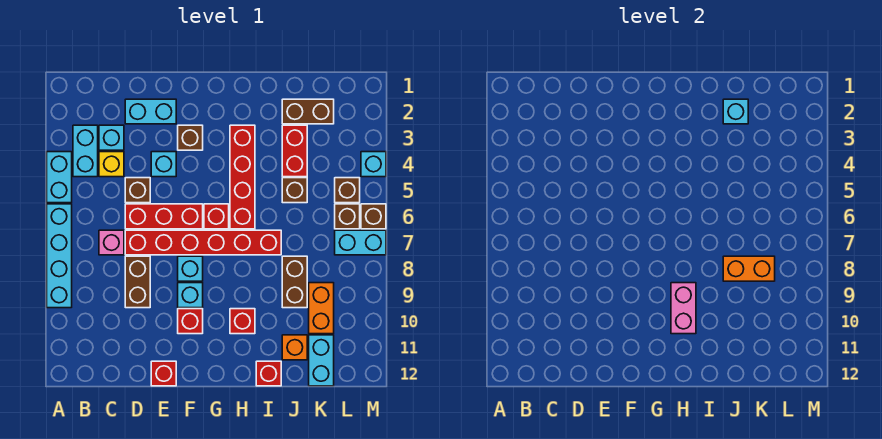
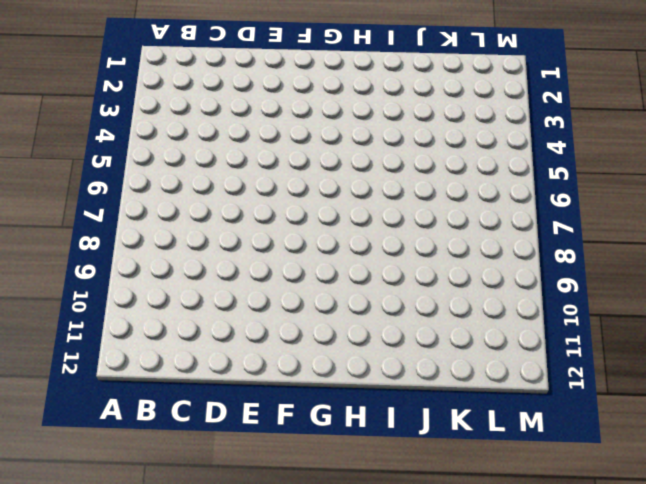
none -> cyan brick A4:A5 level 1
none -> cyan brick A6:A9 level 1
none -> cyan brick B3:B4 level 1
none -> cyan brick C3 level 1

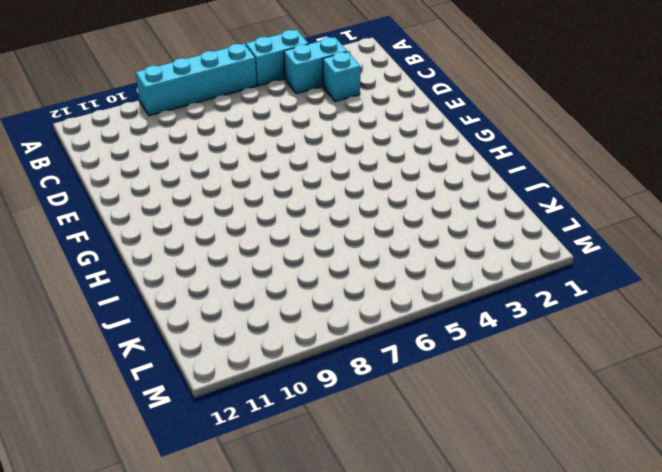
none -> yellow brick C4 level 1
none -> pink brick C7 level 1
none -> cyan brick D2:E2 level 1
none -> brown brick D5 level 1

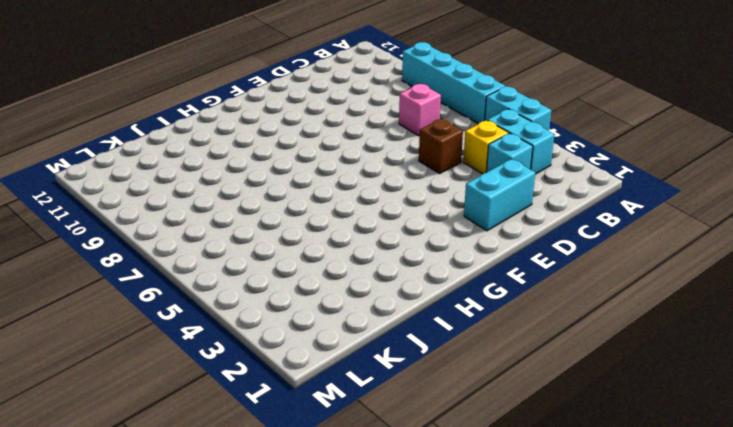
none -> red brick D6:F6 level 1
none -> red brick D7:I7 level 1
none -> brown brick D8:D9 level 1
none -> cyan brick E4 level 1

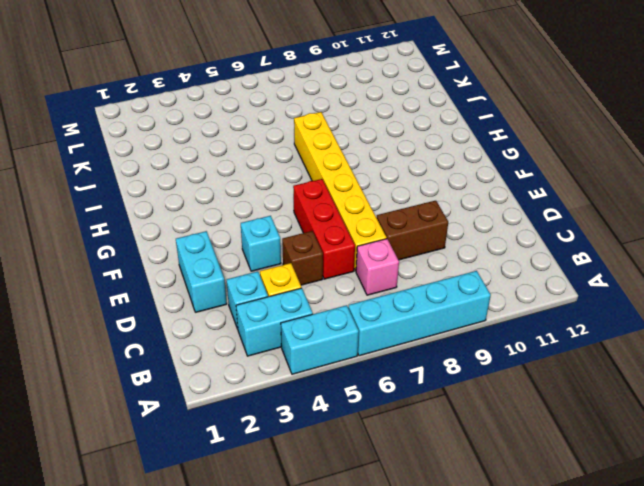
yellow brick D7:I7 level 1 -> red brick D7:I7 level 1
none -> red brick E12 level 1
none -> brown brick F3 level 1
none -> cyan brick F8 level 1
none -> cyan brick F9 level 1

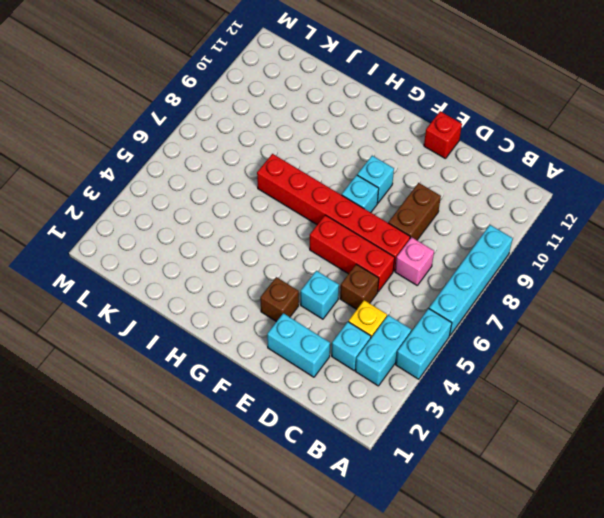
none -> red brick F10 level 1
none -> red brick G6 level 1
none -> red brick H3:H6 level 1
none -> red brick H10 level 1

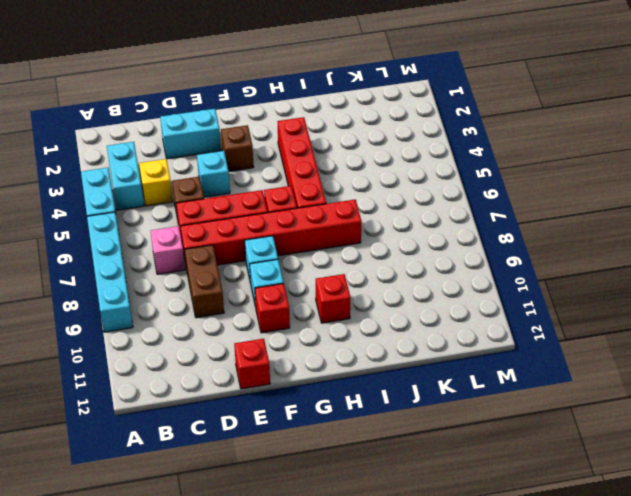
none -> cyan brick C3 level 1
none -> red brick I12 level 1
none -> brown brick J2:K2 level 1
none -> red brick J3:J4 level 1

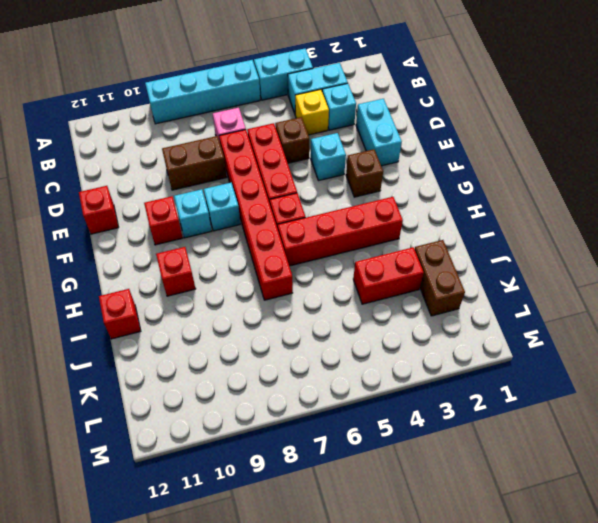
none -> brown brick J5 level 1
none -> brown brick J8:J9 level 1
none -> orange brick J11 level 1
none -> orange brick K9:K10 level 1

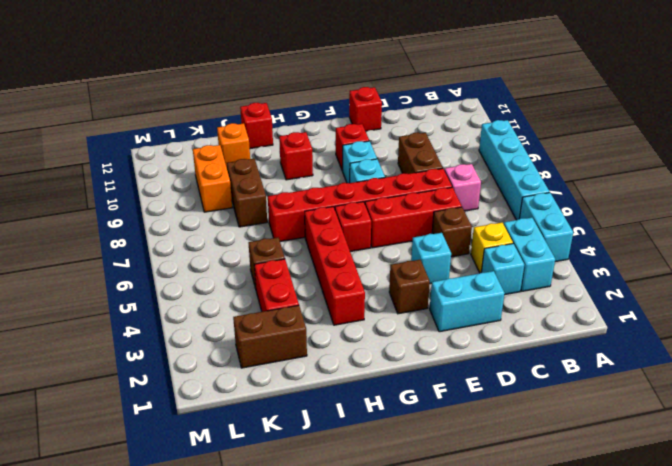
none -> cyan brick K11:K12 level 1
none -> brown brick L5 level 1
none -> brown brick L6 level 1
none -> cyan brick L7:M7 level 1

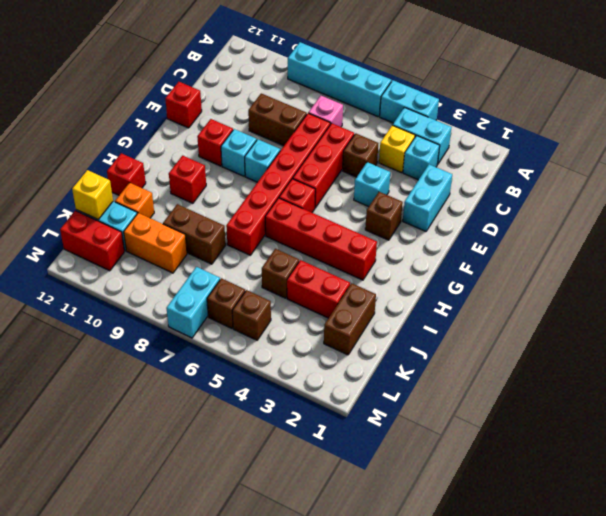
yellow brick K12 level 2 -> none
red brick L11:L12 level 1 -> none
none -> cyan brick M4 level 1
none -> brown brick M6 level 1
none -> pink brick H9:H10 level 2
none -> cyan brick J2 level 2

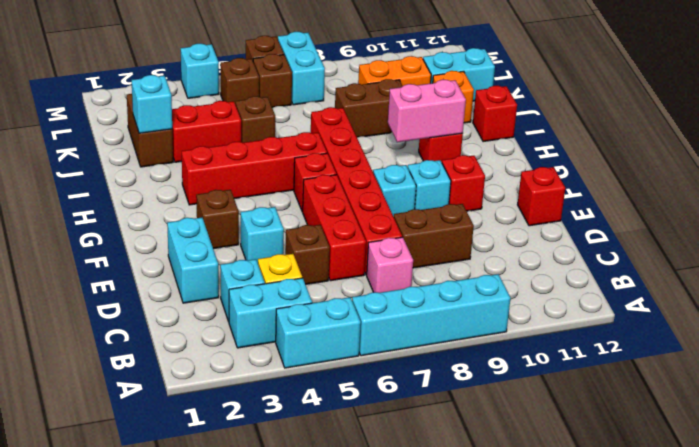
none -> orange brick J8:K8 level 2

